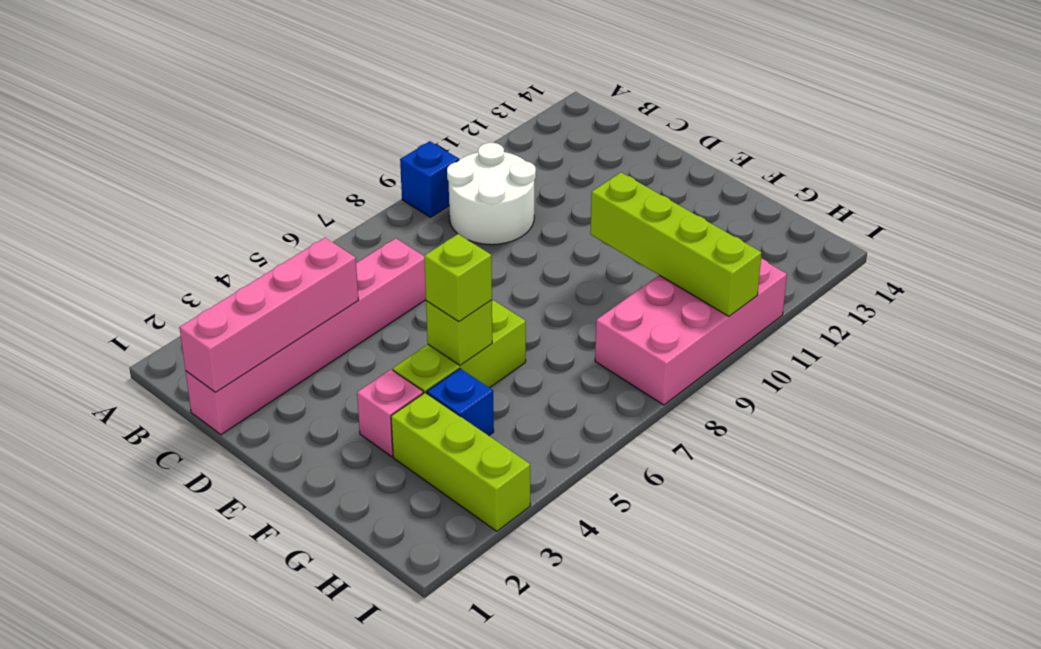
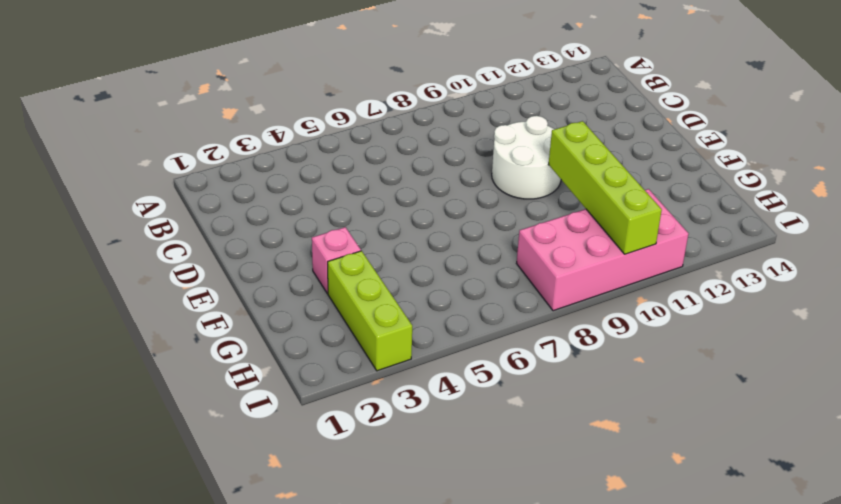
white round brick D9:E10 level 1 -> white round brick B9:C10 level 1
none -> blue brick A9 level 1
none -> pink brick C1:C6 level 1
none -> lime brick F4:F6 level 1

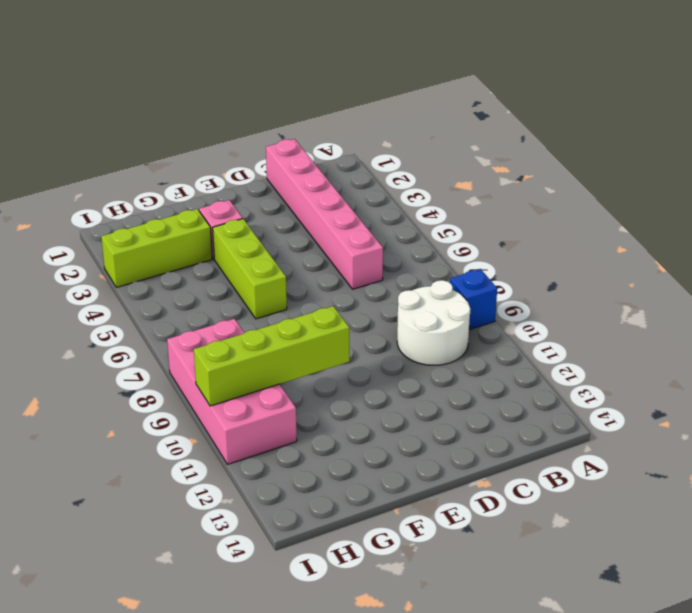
none -> blue brick G4 level 1
none -> pink brick C1:C4 level 2
none -> lime brick F5 level 2

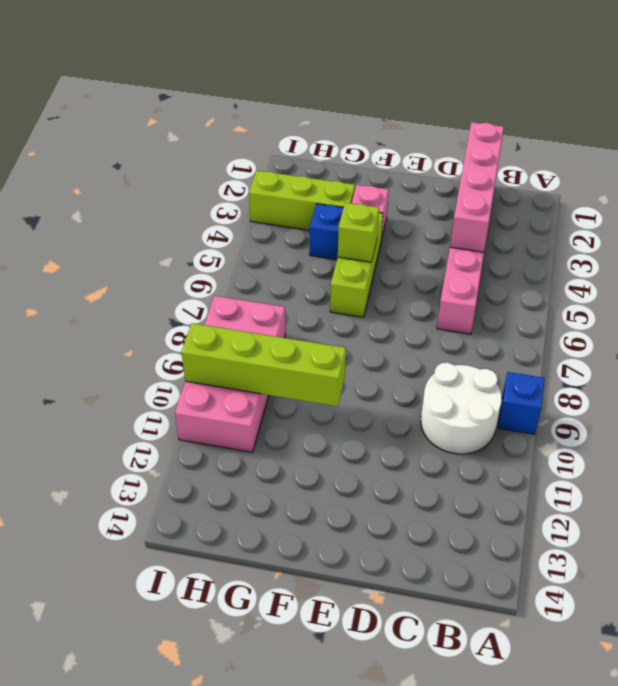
none -> lime brick F5 level 3

